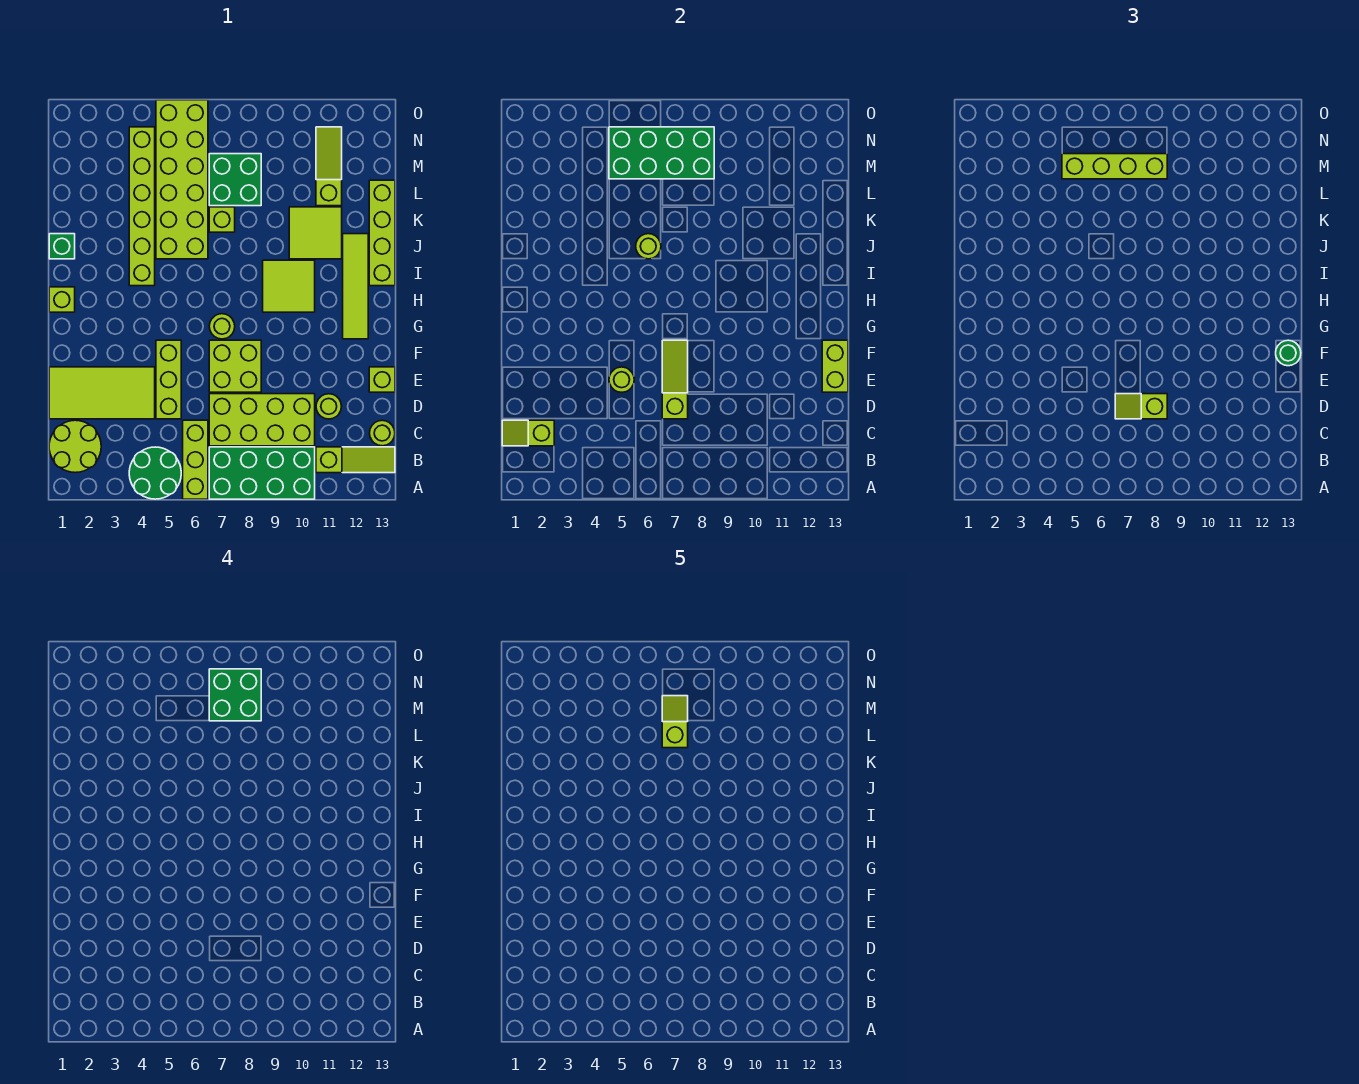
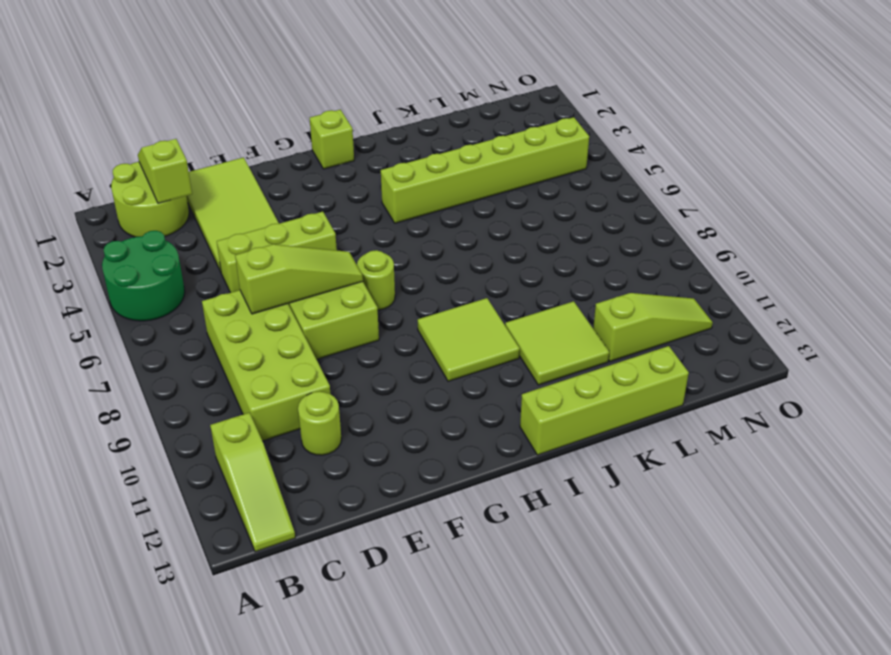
none -> lime brick A6:C6 level 1
none -> green brick A7:B10 level 1
none -> lime round brick C13 level 1
none -> lime brick E13 level 1

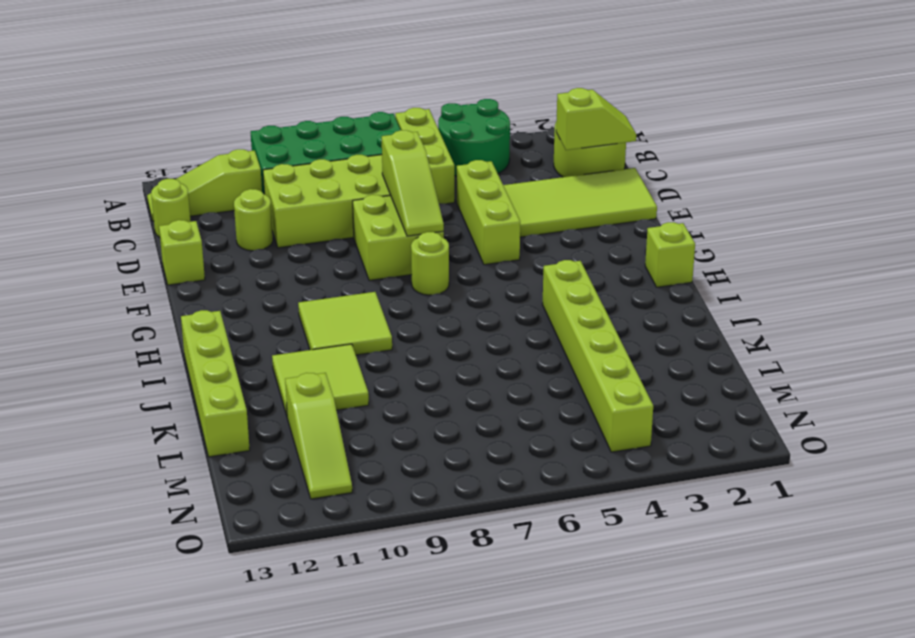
none -> lime tile G12:J12 level 1
none -> green brick J1 level 1
none -> lime brick J5:O6 level 1
none -> lime brick K7 level 1

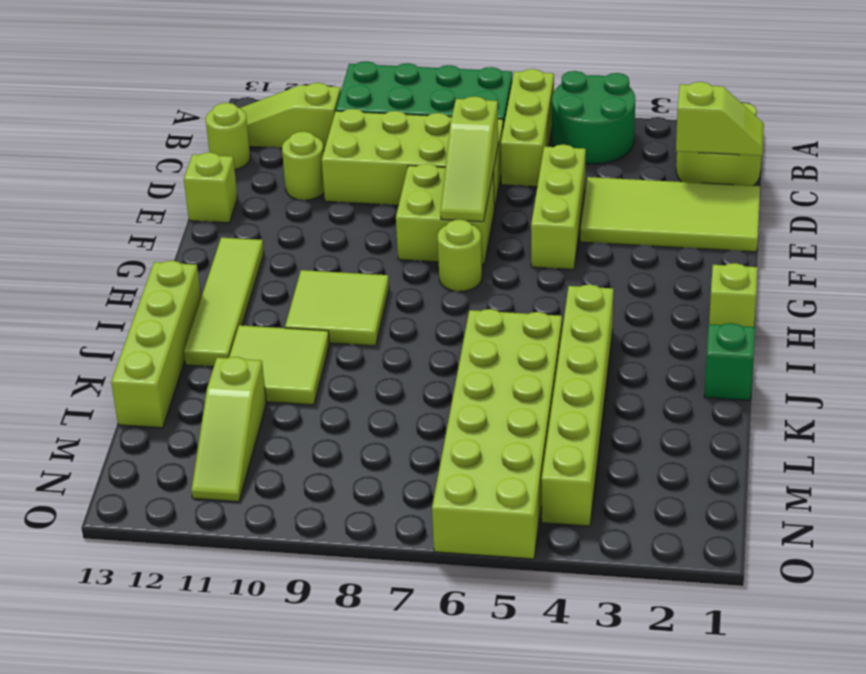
none -> lime brick K7 level 1
none -> green brick L7:M8 level 1
none -> lime round brick E5 level 2
none -> lime brick E13:F13 level 2

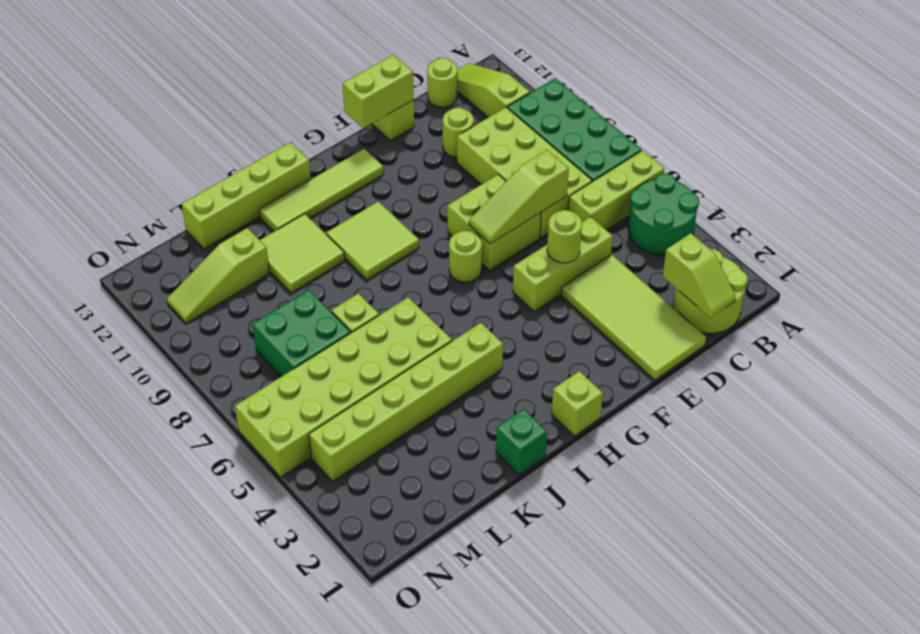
none -> lime round brick J6 level 2
none -> green brick M5:N8 level 2
none -> lime slope D7:D8 level 3 top 8
none -> green round brick F13 level 3

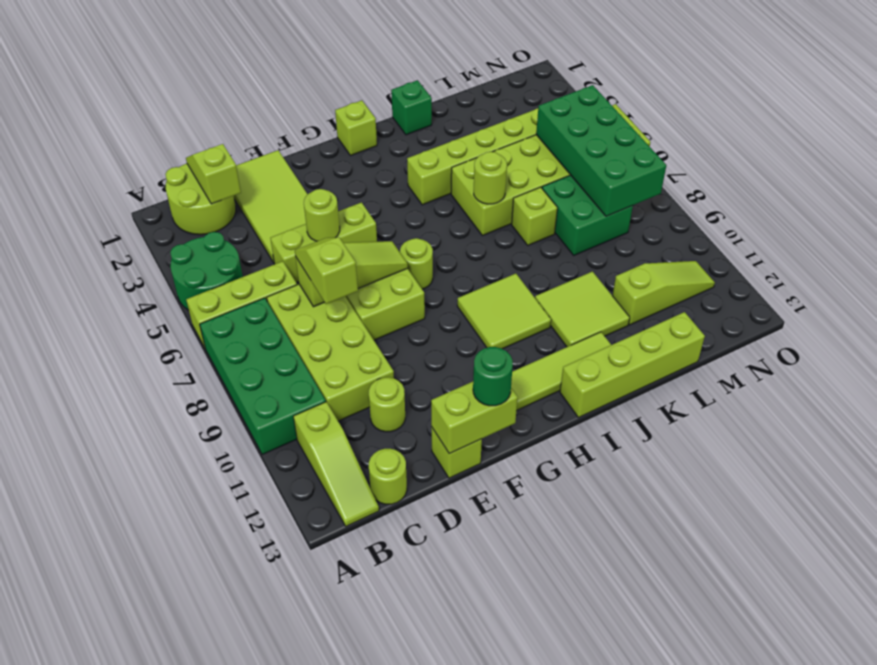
none -> lime brick M5:M8 level 3
none -> green brick M7:N8 level 4
none -> lime slope L7:M7 level 5 top L

